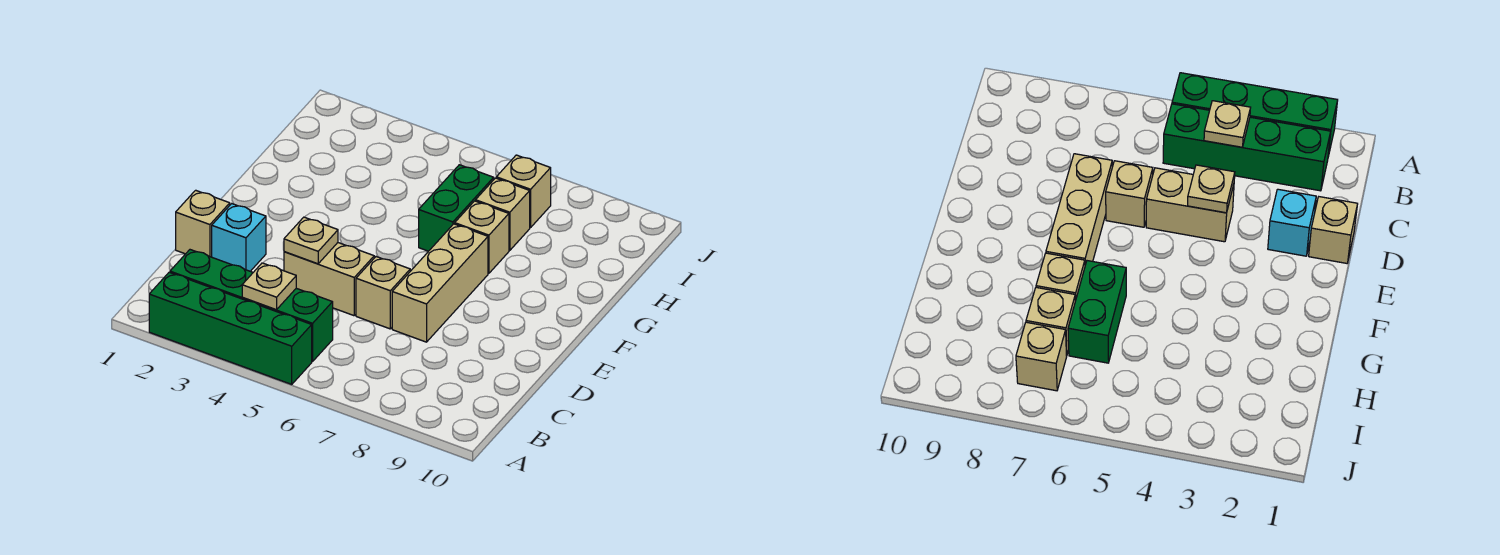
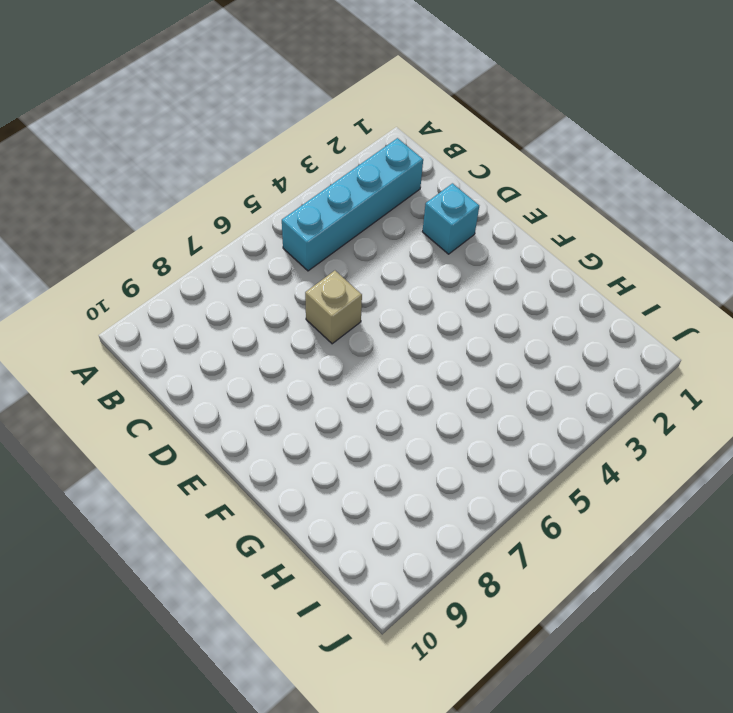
cyan brick B2:B5 level 1 -> green brick B2:B5 level 1
none -> green brick A2:A5 level 1
none -> tan brick D1 level 1
none -> tan brick D4:D5 level 1

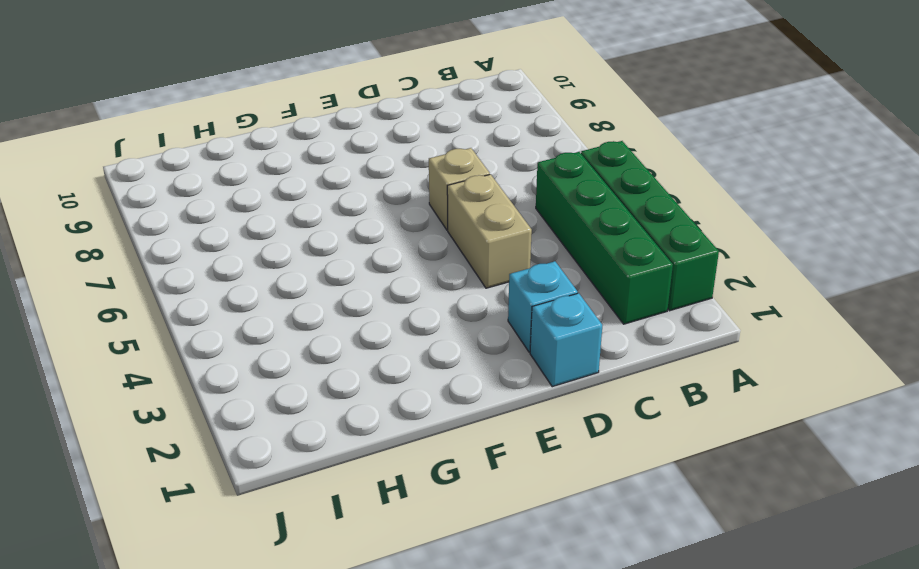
cyan brick D1 level 1 -> tan brick D1 level 1
none -> tan brick D7:F7 level 1
none -> green brick G6:H6 level 1
none -> tan brick G7 level 1

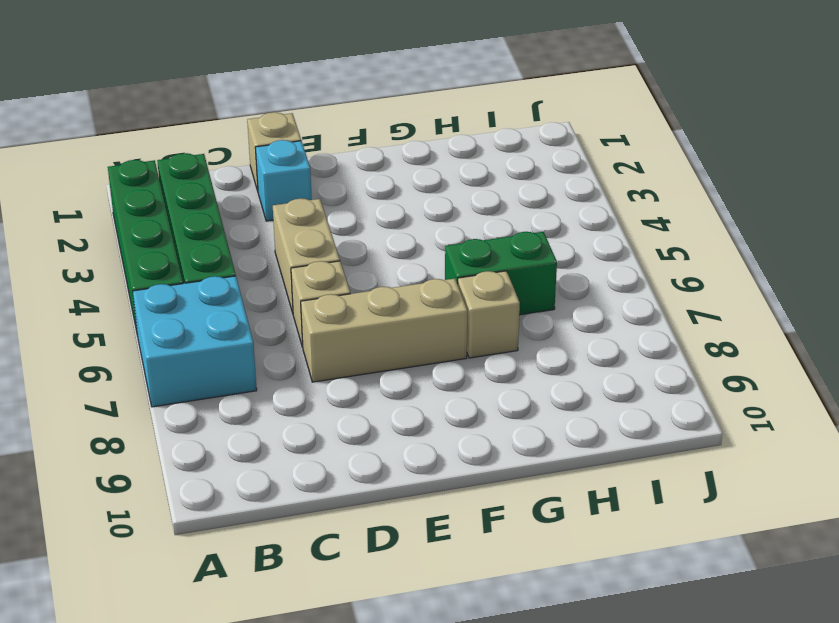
cyan brick A6:B7 level 1 -> none
none -> tan brick H7 level 1
none -> tan brick I7 level 1
none -> tan plate B4 level 2

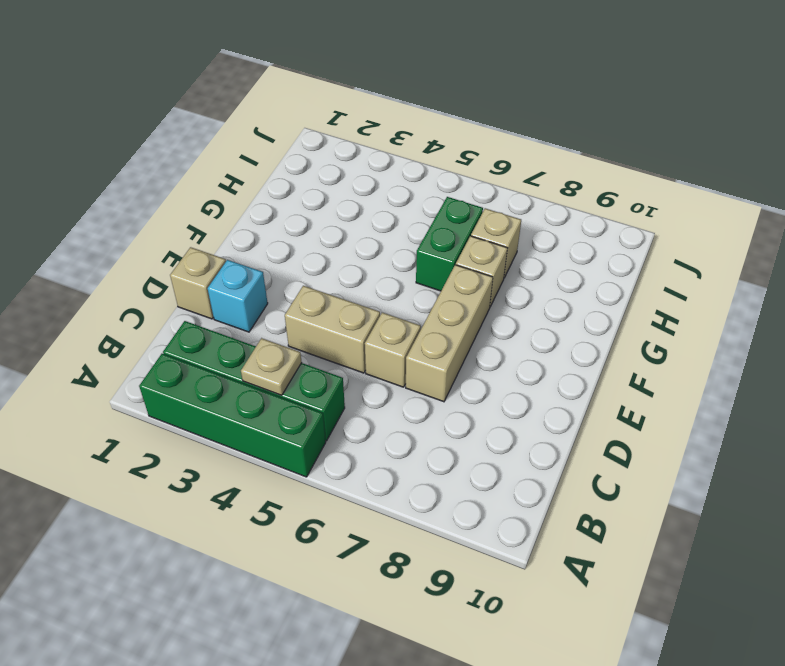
none -> tan brick I7 level 1
none -> tan plate D4 level 2

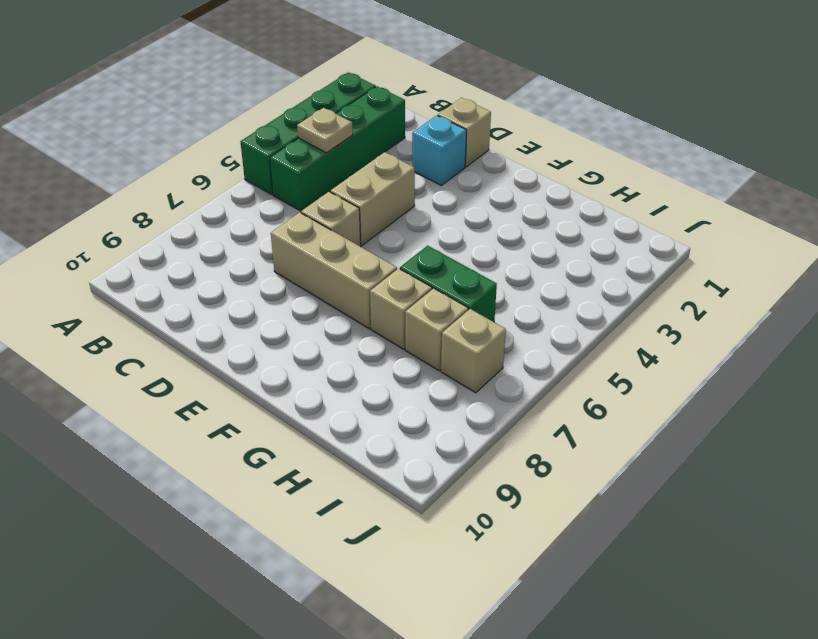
none -> tan plate D4 level 2

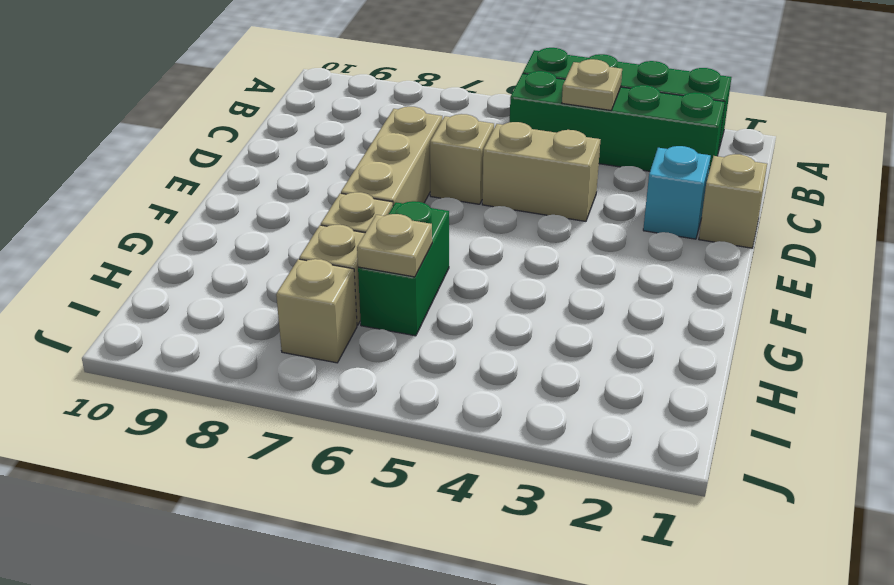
tan plate H6 level 2 -> tan plate D4 level 2

